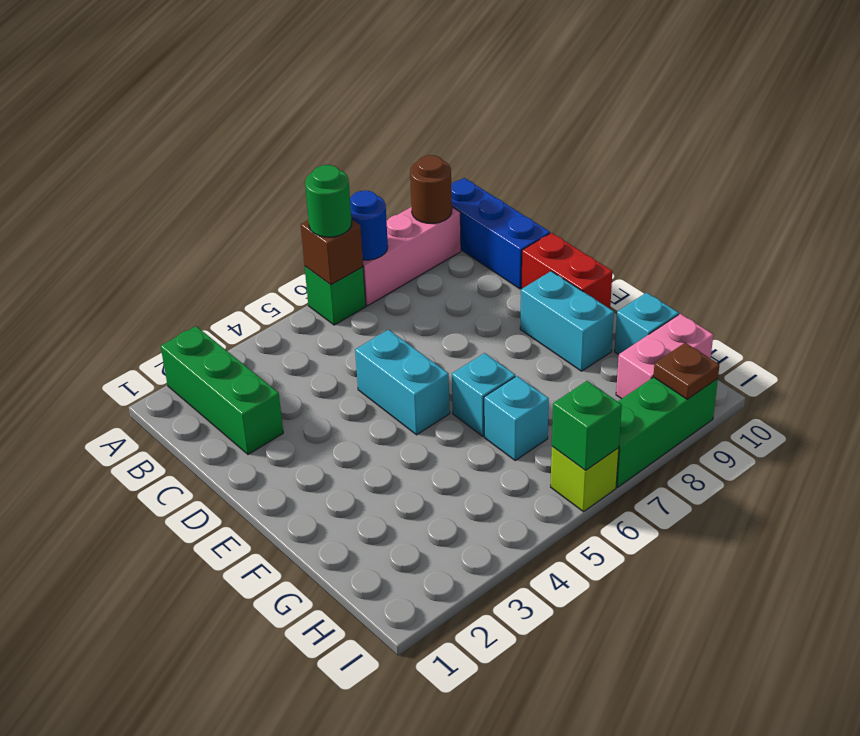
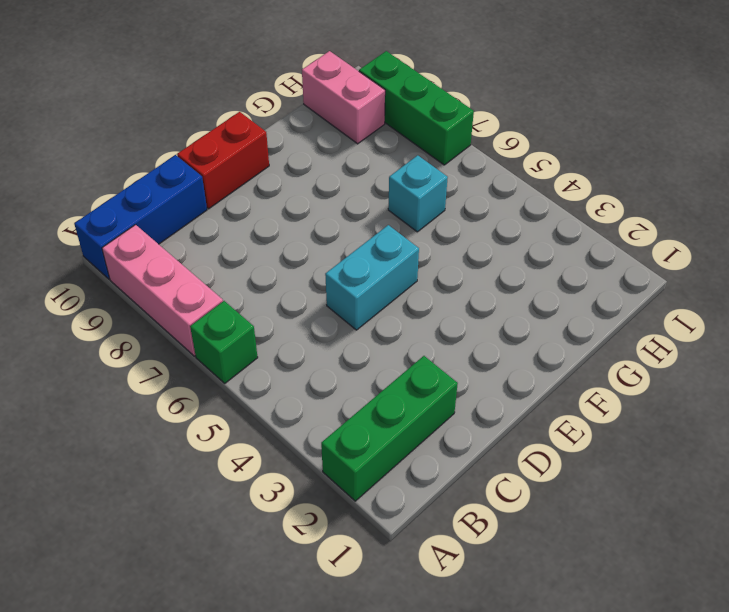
none -> cyan brick E9:F9 level 1
none -> cyan brick F6 level 1
none -> cyan brick G10 level 1

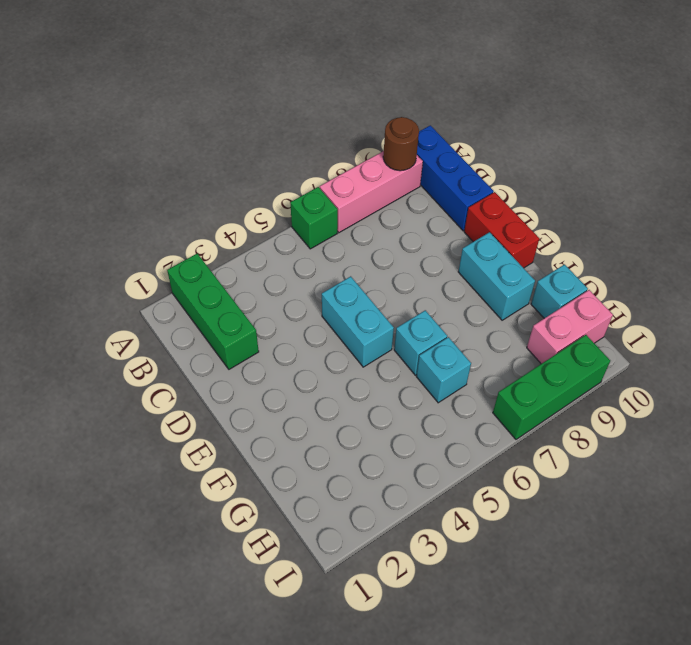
none -> lime brick I6 level 1
none -> brown brick A6 level 2
none -> blue round brick A7 level 2

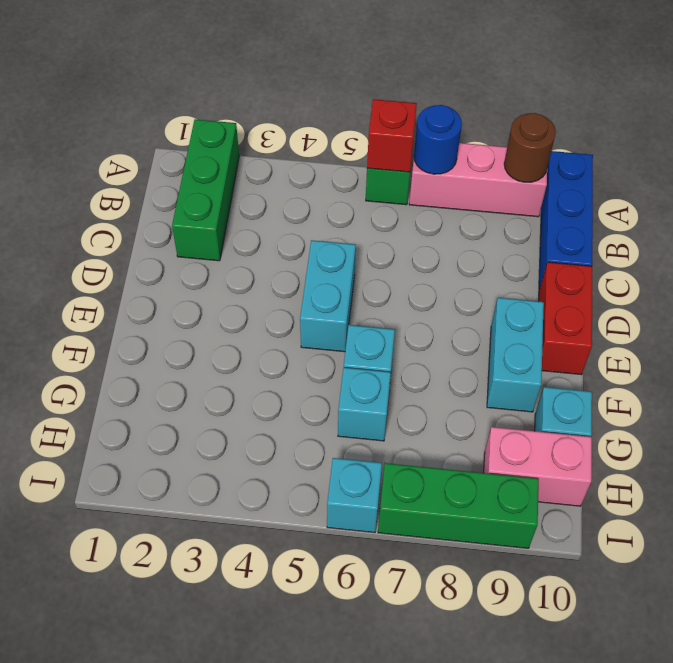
red brick A6 level 2 -> brown brick A6 level 2
cyan brick I6 level 1 -> lime brick I6 level 1
none -> green brick I6 level 2
none -> brown plate I9 level 2
none -> green round brick A6 level 3

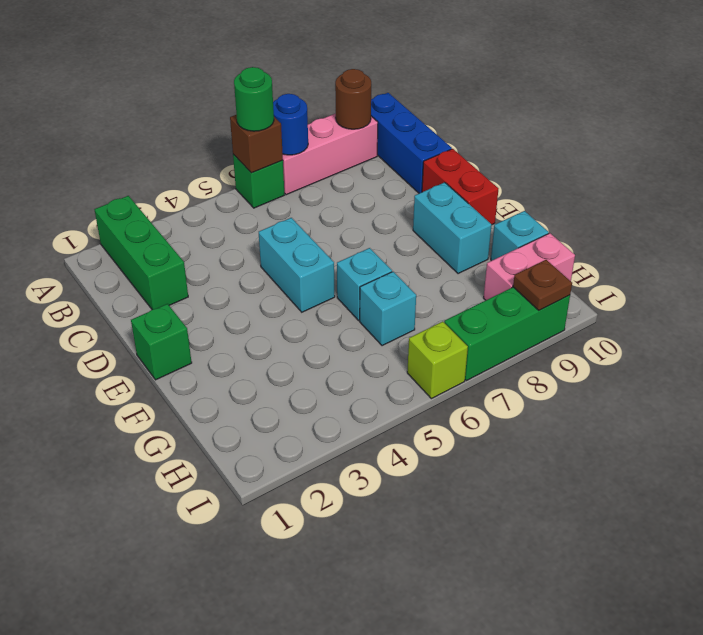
green brick E1 level 1 -> green brick I6 level 2

